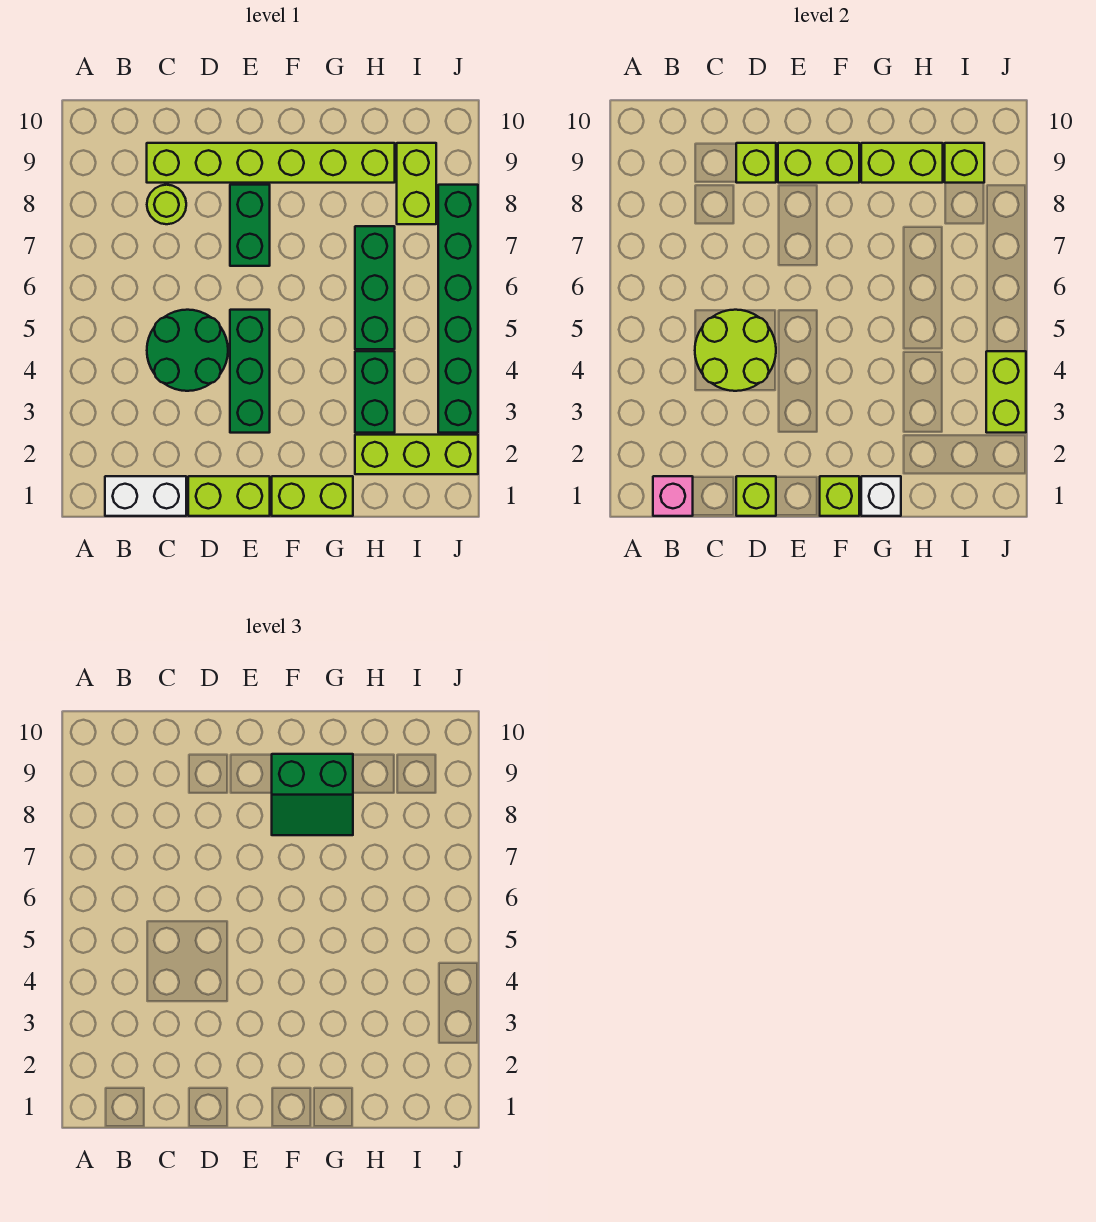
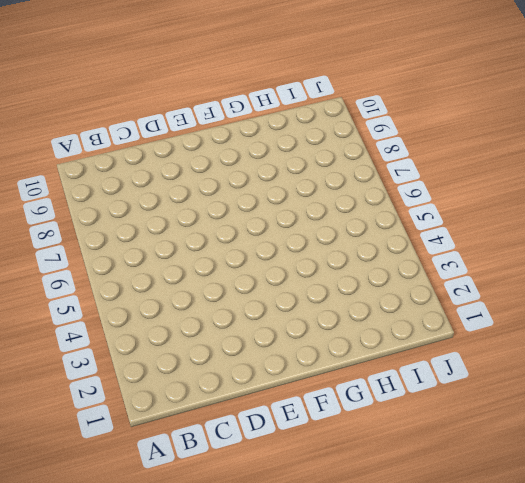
none -> white brick B1:C1 level 1
none -> green round brick C4:D5 level 1
none -> lime round brick C8 level 1

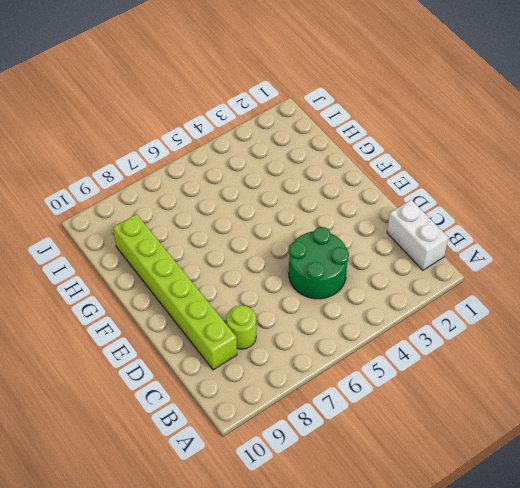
none -> lime brick D1:E1 level 1
none -> green brick E3:E5 level 1
none -> green brick E7:E8 level 1

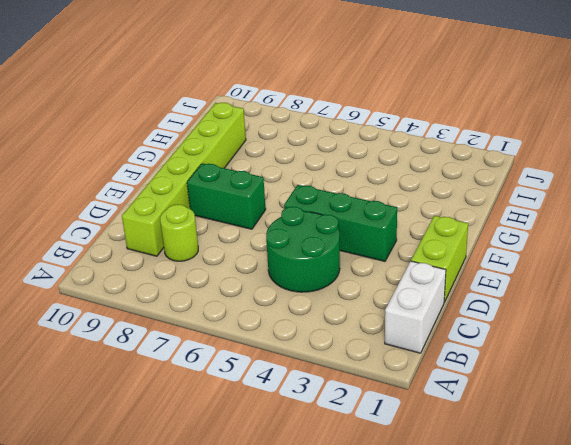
none -> lime brick F1:G1 level 1
none -> lime brick H2:J2 level 1
none -> green brick H3:H4 level 1

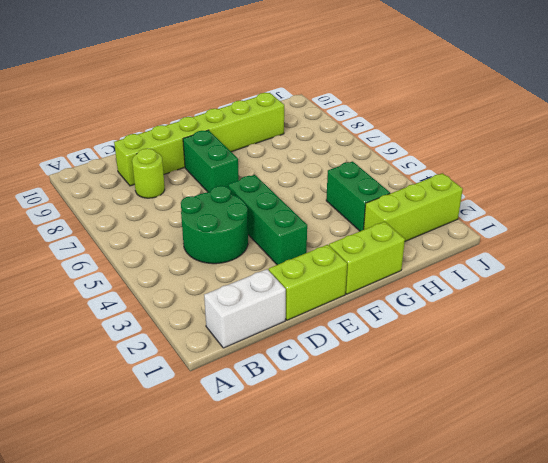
none -> green brick H5:H7 level 1
none -> lime brick I8:I9 level 1
none -> green brick J3:J8 level 1

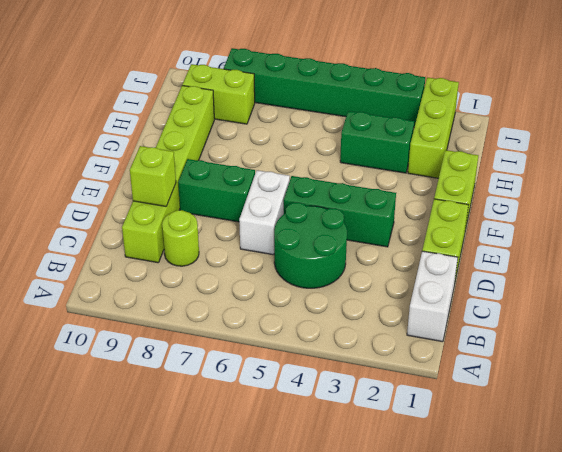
white brick D6:E6 level 1 -> none
none -> green brick H5:H7 level 1
none -> pink brick B1 level 2
none -> lime round brick C4:D5 level 2

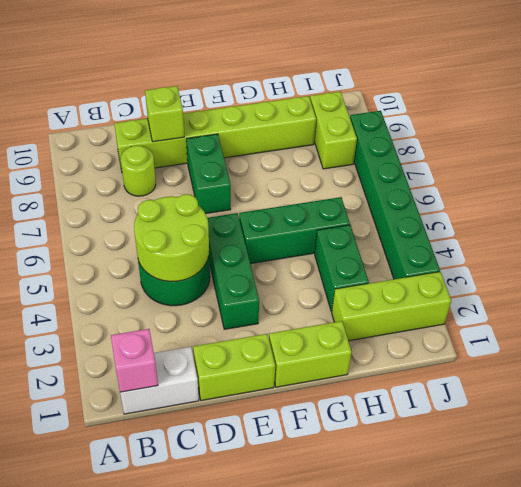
green brick F5:H5 level 1 -> green brick H5:H7 level 1
none -> lime brick D1 level 2
none -> lime brick E9:F9 level 2
none -> lime brick F1 level 2

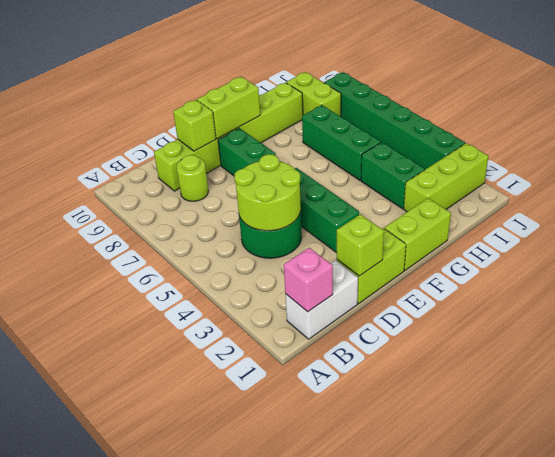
none -> lime brick F1 level 2
none -> white brick G1 level 2
none -> lime brick G9:H9 level 2

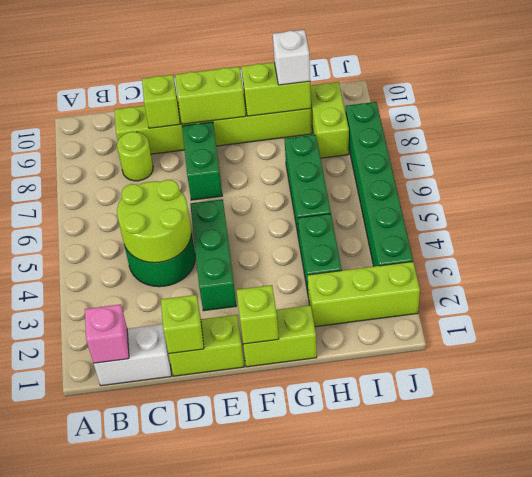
white brick H9 level 3 -> white brick G1 level 2
none -> lime brick I9 level 2
none -> lime brick J3:J4 level 2
none -> green slope F8:G9 level 3 top 9

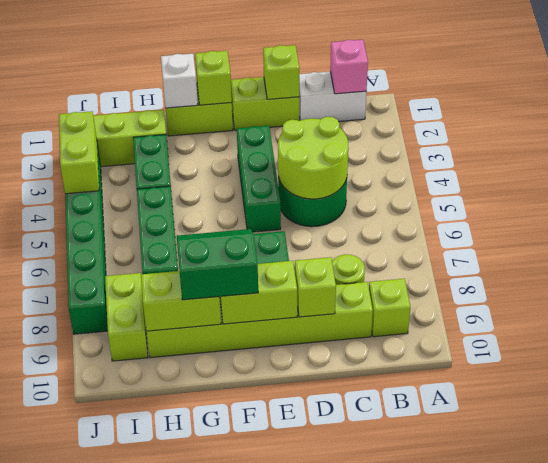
lime brick B9 level 1 -> lime brick I9 level 2

